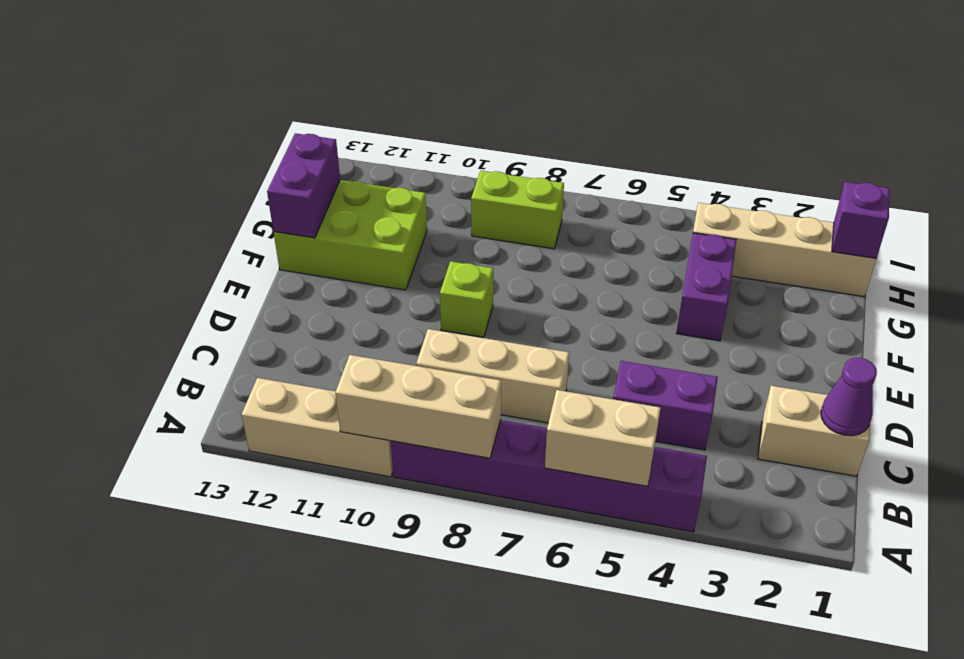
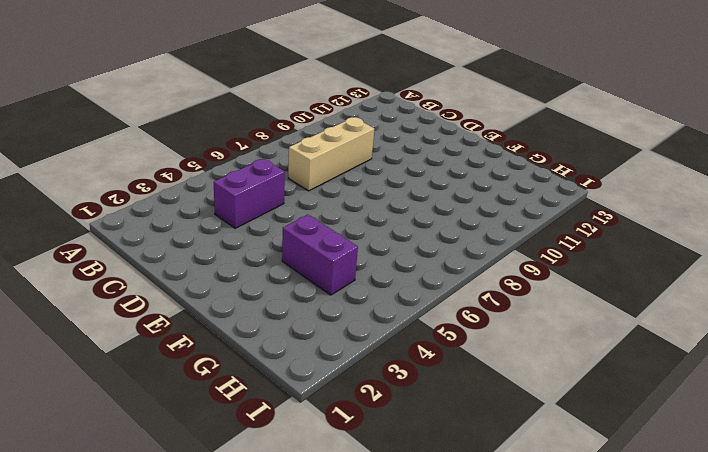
none -> purple brick A4:A9 level 1
none -> tan brick A10:A12 level 1
none -> tan brick C1:C2 level 1

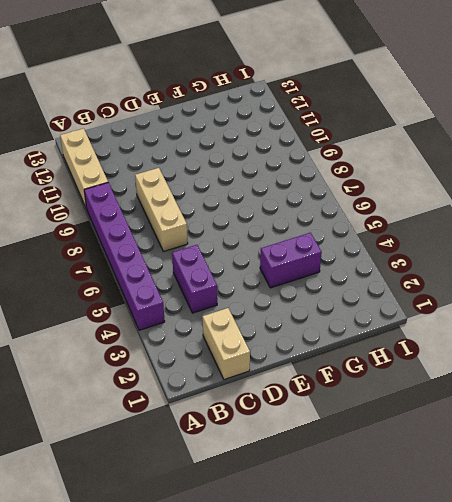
none -> lime brick E9 level 1
none -> lime brick F11:G13 level 1
none -> tan brick H1:H4 level 1

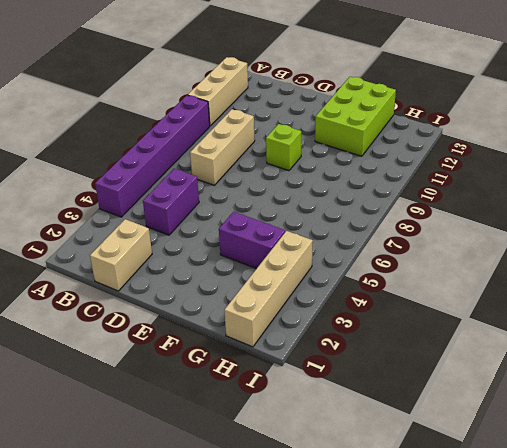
none -> lime brick H8:H9 level 1
none -> tan brick A5:A6 level 2
none -> tan brick A8:A10 level 2

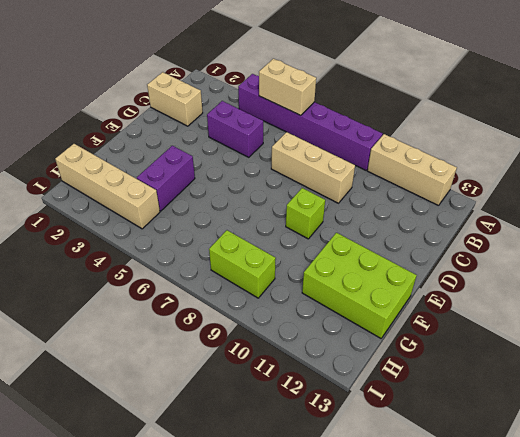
none -> tan brick A8:A10 level 2
none -> purple cone C1 level 2
none -> purple brick F13:G13 level 2

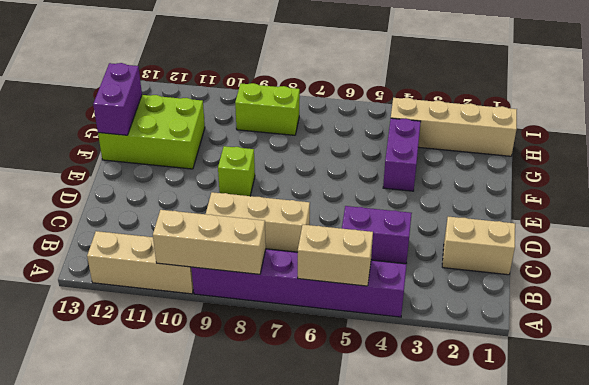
none -> purple cone C1 level 2
none -> purple brick H1 level 2

